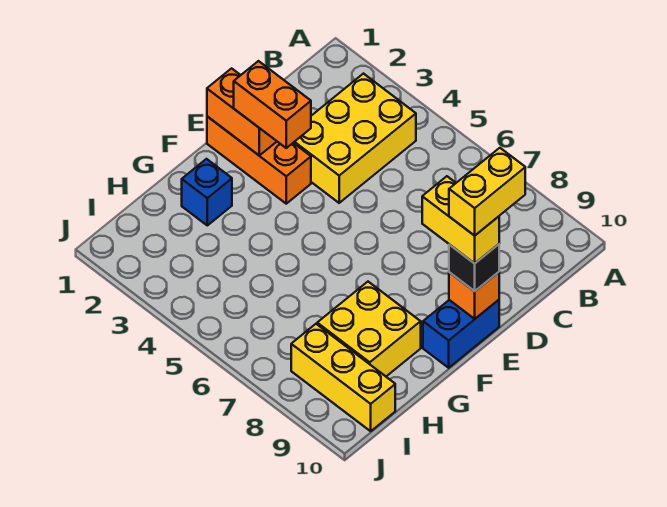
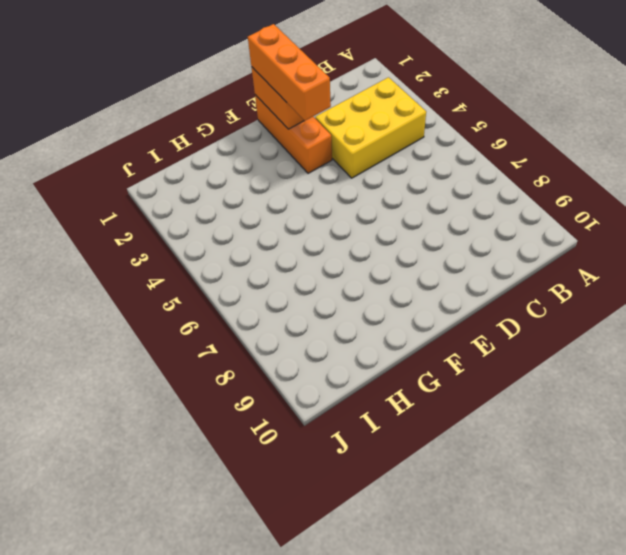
orange brick E1:E3 level 3 -> orange brick E2:E3 level 3
none -> blue brick E10:F10 level 1
none -> blue brick G2 level 1
none -> yellow brick G8:H9 level 1

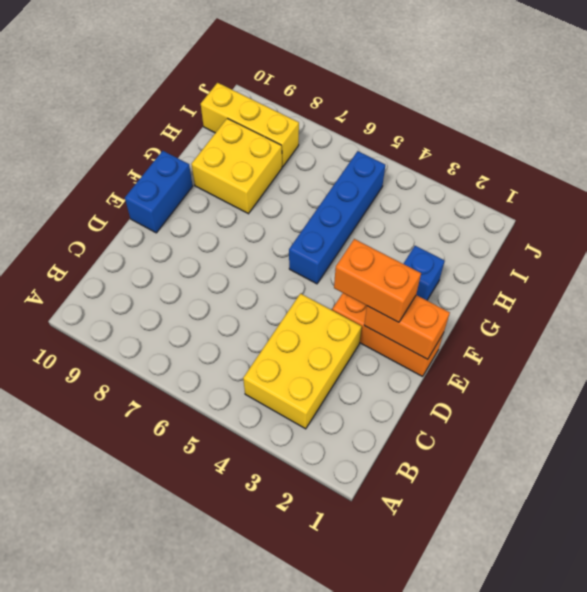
blue brick F5:I5 level 1 -> none
none -> orange brick E10 level 2
none -> black brick E10 level 3
none -> yellow brick E9:E10 level 4

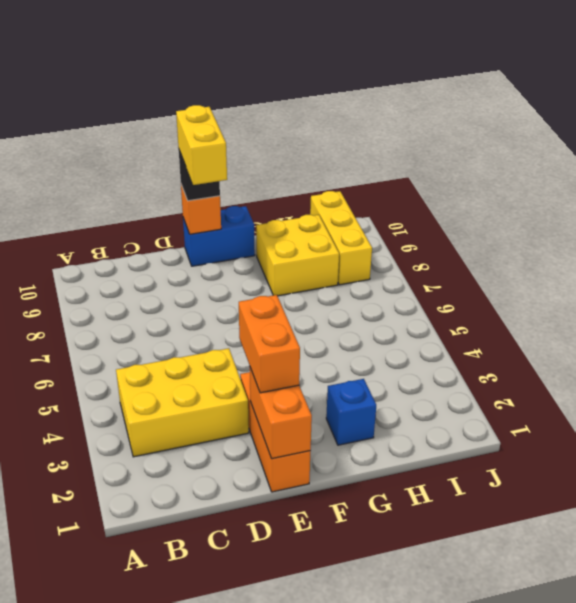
none -> yellow brick D10:E10 level 5

